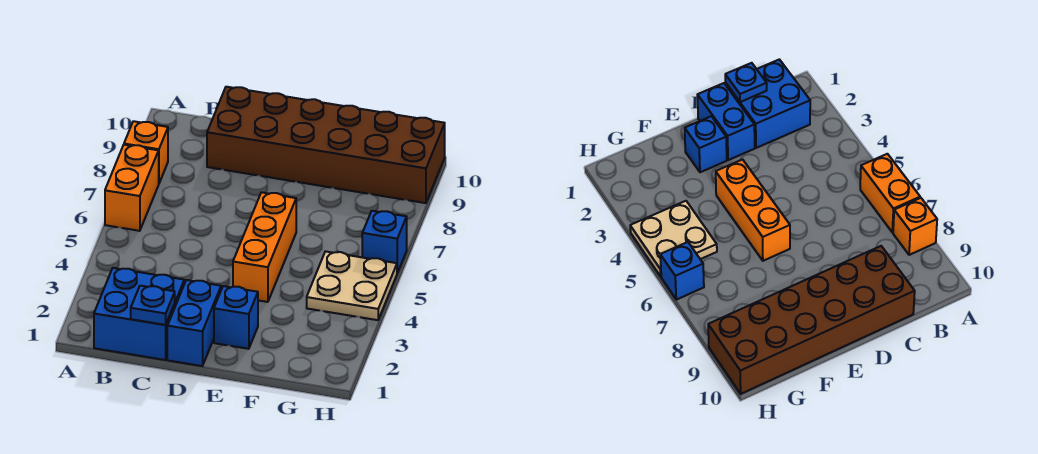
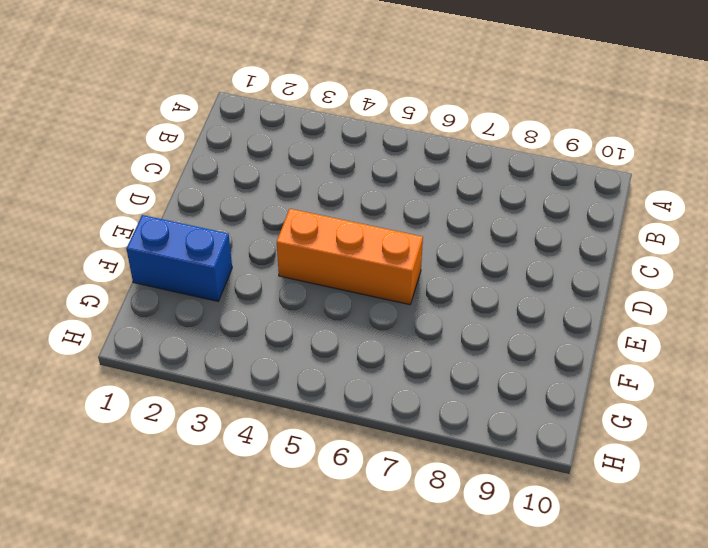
blue brick F1:F2 level 1 -> blue brick D1:D2 level 1
none -> orange brick A6:A7 level 1
none -> orange brick A8 level 1

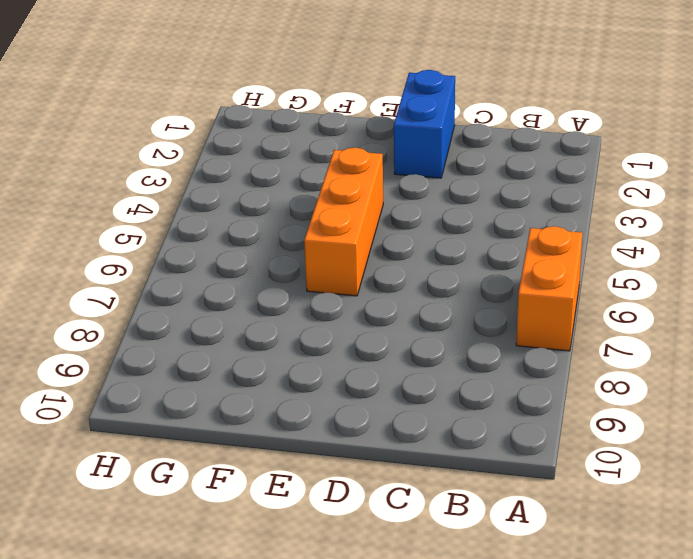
none -> orange brick A8 level 1
none -> blue brick B1:C2 level 1

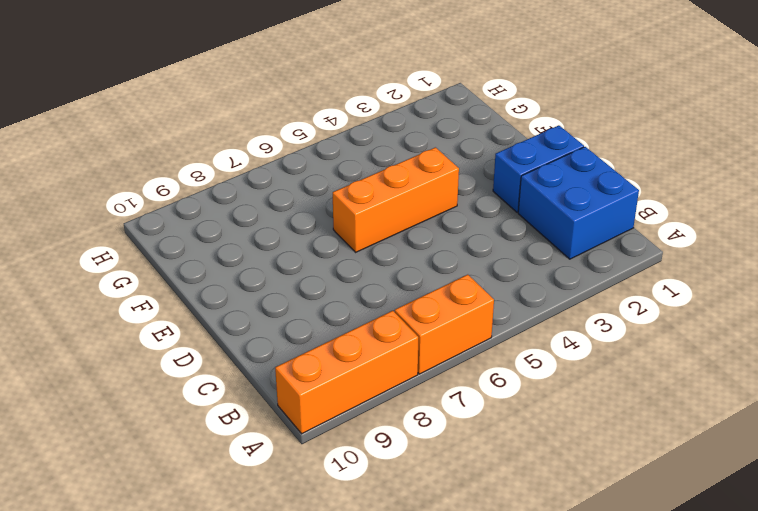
orange brick A8:A10 level 1 -> orange brick A8 level 1
none -> brown brick C9:H10 level 1
none -> blue brick E2 level 1

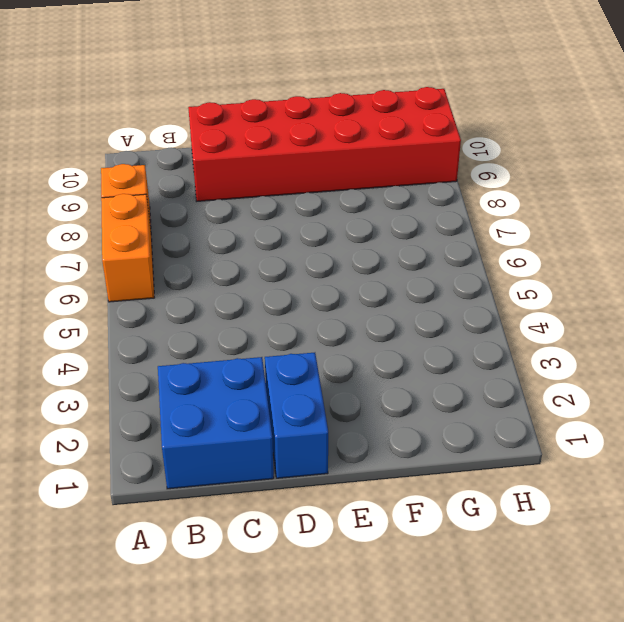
red brick C9:H10 level 1 -> brown brick C9:H10 level 1
none -> blue brick E2 level 1
none -> orange brick E4:E6 level 1

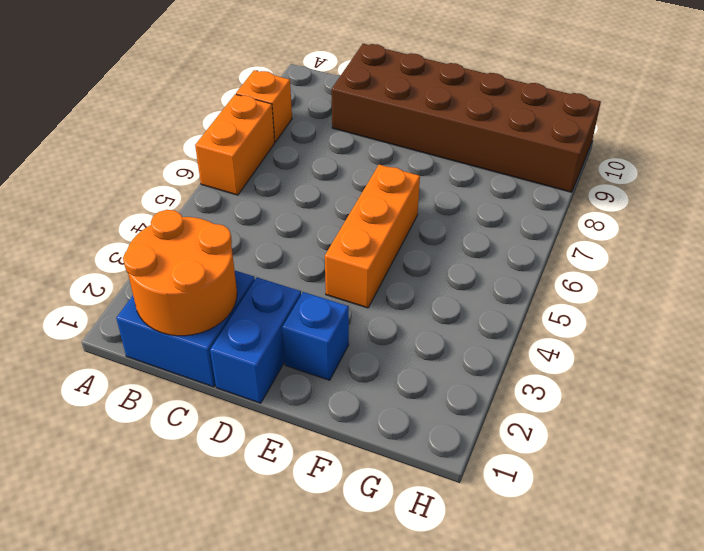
orange round brick B1:C2 level 2 -> blue plate C1 level 2
none -> tan plate G4:H5 level 1
none -> blue brick H6 level 1

